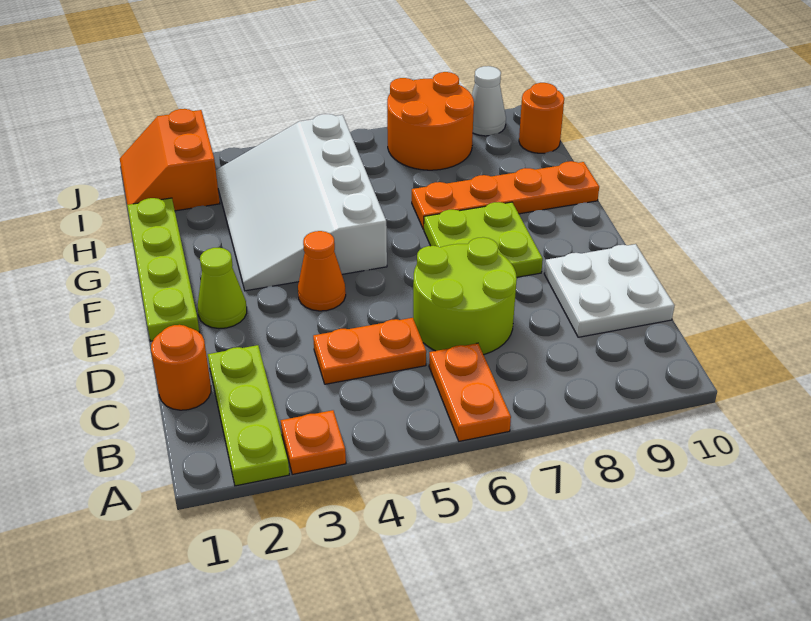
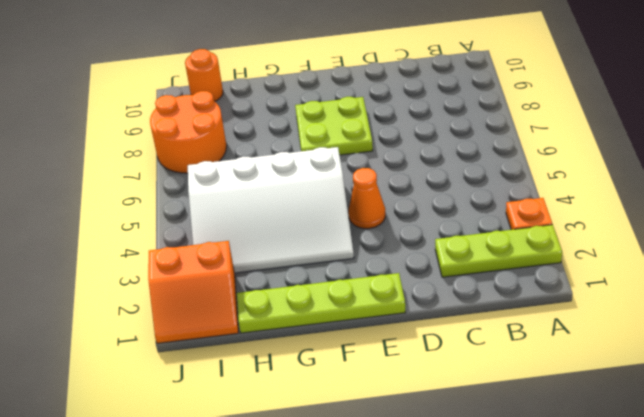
none -> orange plate A6:B6 level 1
none -> orange round brick C1 level 1
none -> orange plate C4:C5 level 1

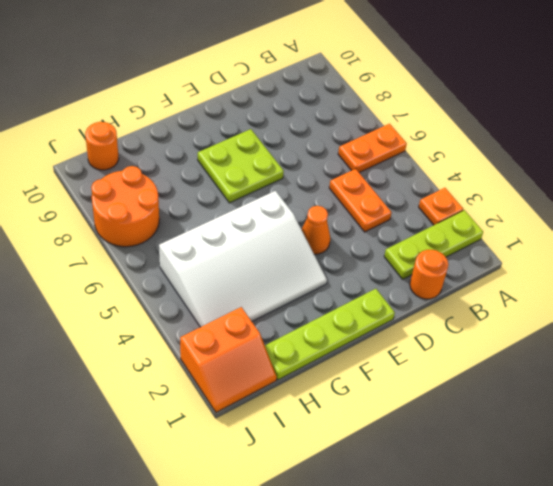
none -> lime round brick C6:D7 level 1
none -> white plate C9:D10 level 1
none -> lime cone E2 level 1

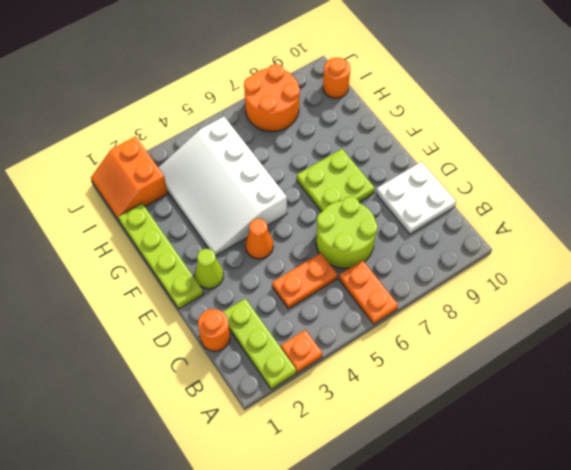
none -> orange plate G7:G10 level 1
none -> white cone J9 level 1

